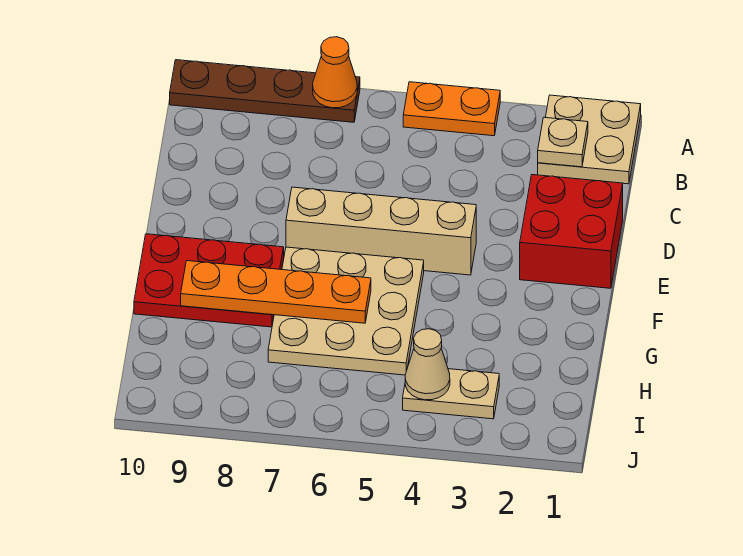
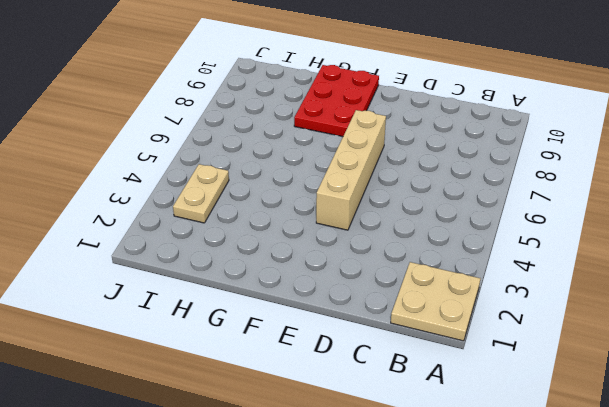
none -> orange plate A4:A5 level 1
none -> brown plate A7:A10 level 1
none -> red brick D1:E2 level 1

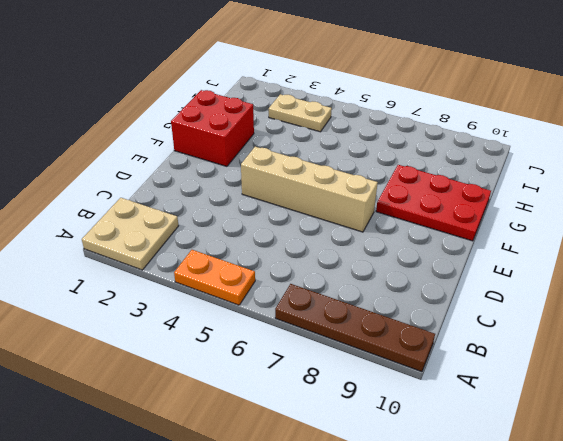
red brick F1:G2 level 1 -> red brick D1:E2 level 1
none -> tan plate F5:H7 level 1
none -> orange cone A7 level 2
none -> tan plate B2 level 2

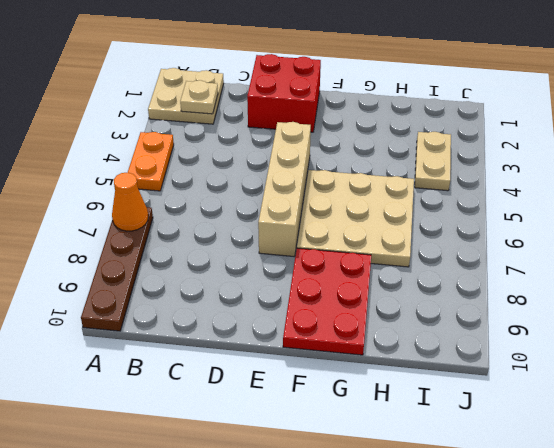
none -> orange plate G6:G9 level 2
none -> tan cone I4 level 2

